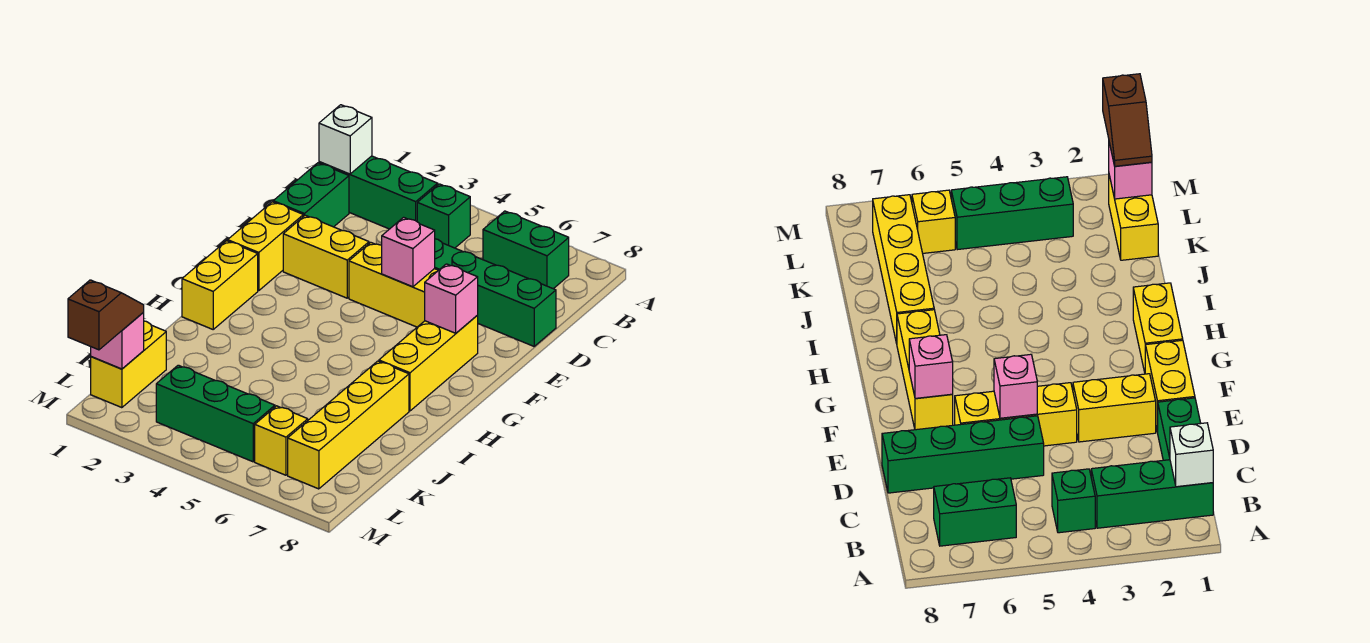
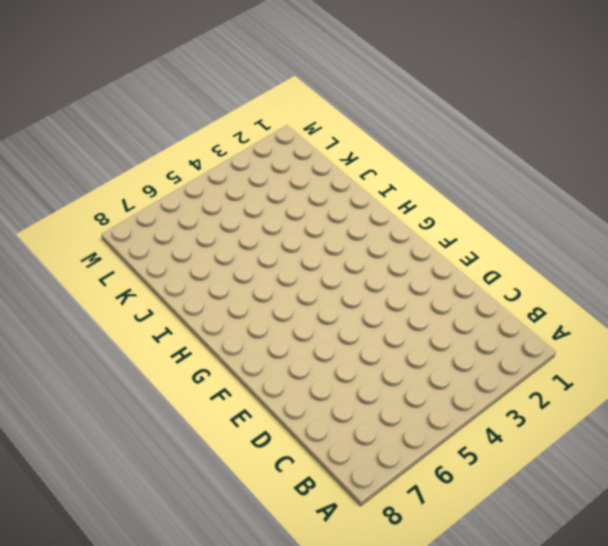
none -> green brick B1:B3 level 1
none -> green brick B4 level 1
none -> green brick B6:B7 level 1

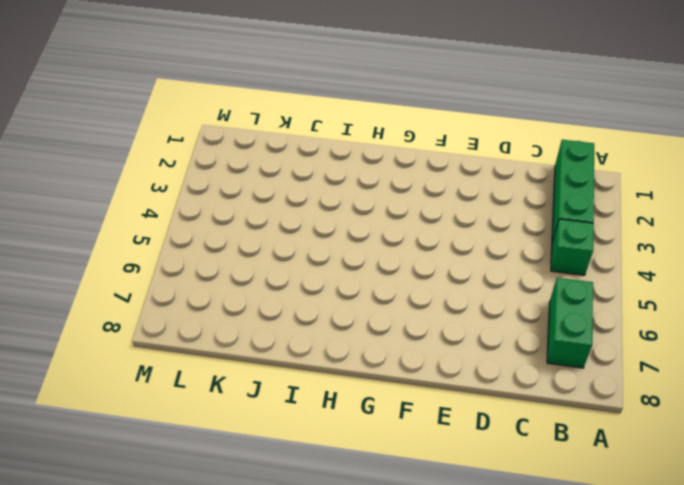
none -> green brick C1:D1 level 1
none -> green brick D5:D8 level 1
none -> yellow brick E1:F1 level 1

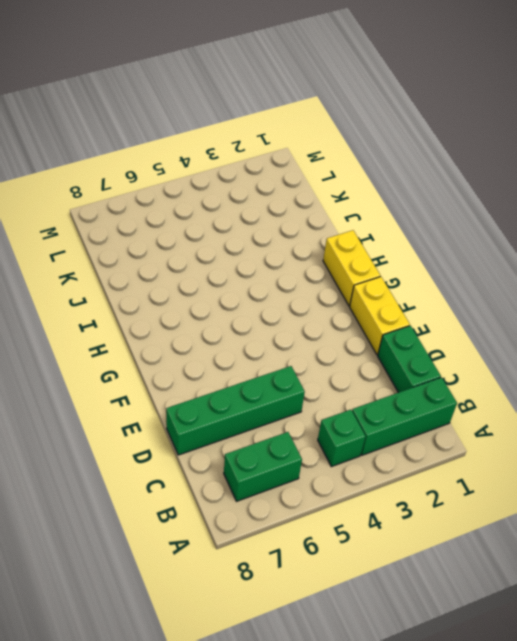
none -> yellow brick E2:E3 level 1
none -> yellow brick E4:E6 level 1
none -> yellow brick F7:H7 level 1

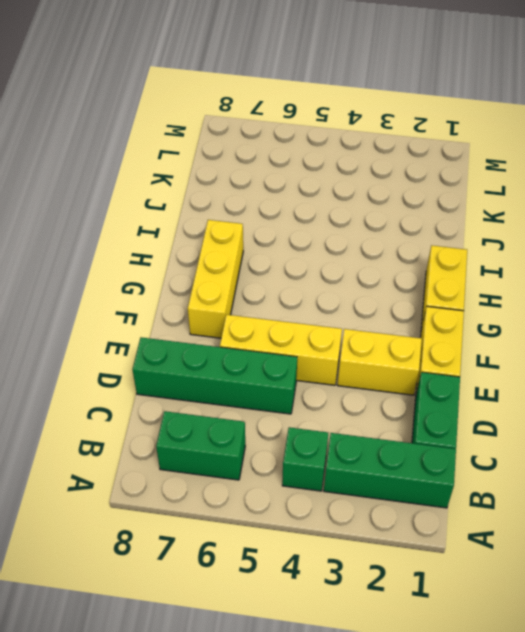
none -> yellow brick I7:L7 level 1
none -> yellow brick K1:L1 level 1
none -> green brick L3:L5 level 1

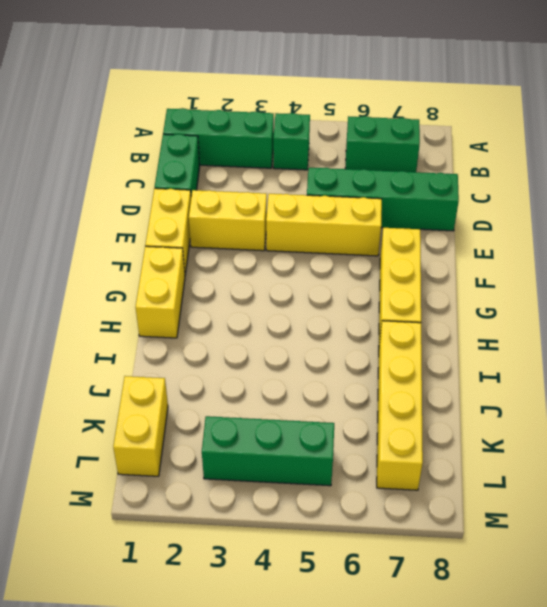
none -> yellow brick L6 level 1
none -> white brick B1 level 2
none -> pink brick E5 level 2

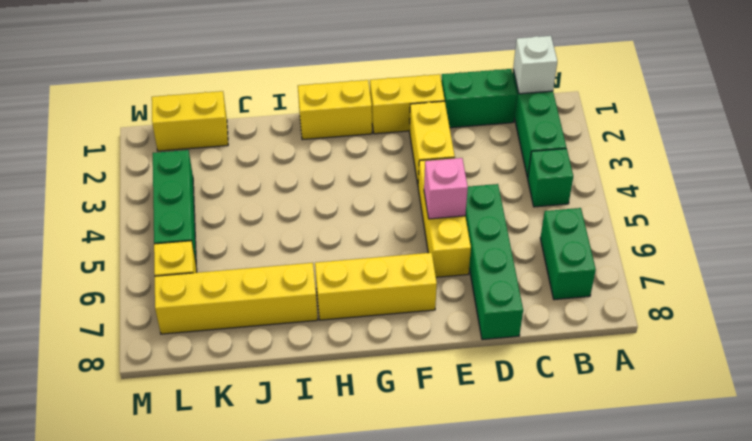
none -> pink brick F7 level 2
none -> pink brick L1 level 2
none -> brown slope L1:M1 level 3 top M

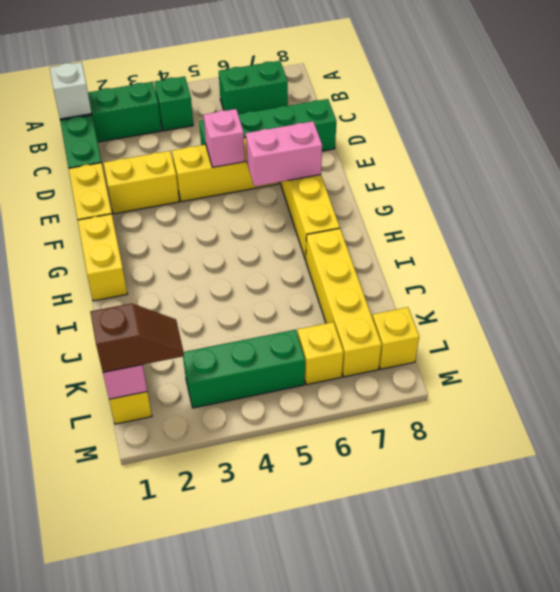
pink brick F6:F7 level 2 -> pink brick F7 level 2
brown slope L1:L2 level 3 top 1 -> brown slope L1:M1 level 3 top M
yellow brick L8 level 1 -> none

